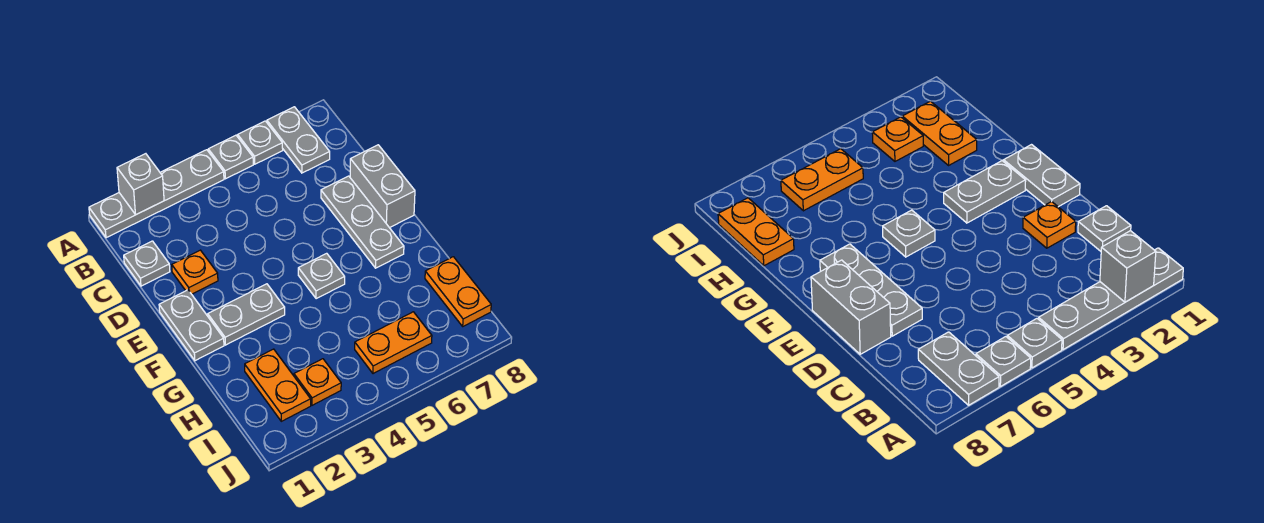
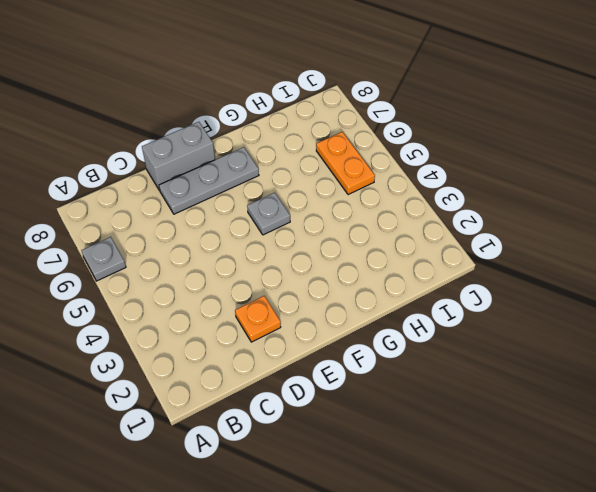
none -> grey plate A1:A4 level 1
none -> grey plate A5 level 1
none -> grey plate A7:B7 level 1

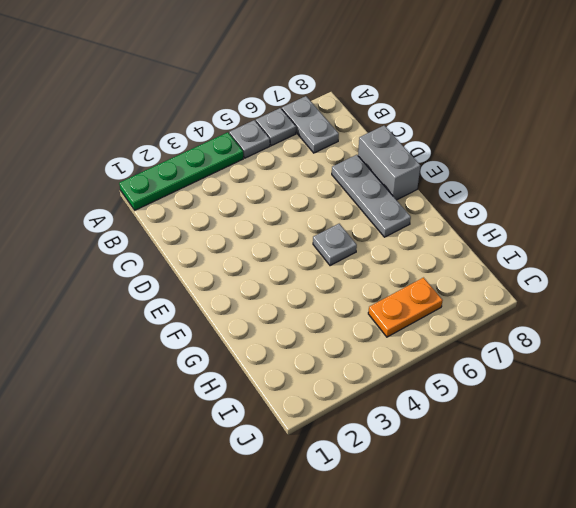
green plate A1:A4 level 1 -> grey plate A1:A4 level 1
none -> grey plate C1 level 1
none -> orange plate D2 level 1
none -> grey plate E1:F1 level 1

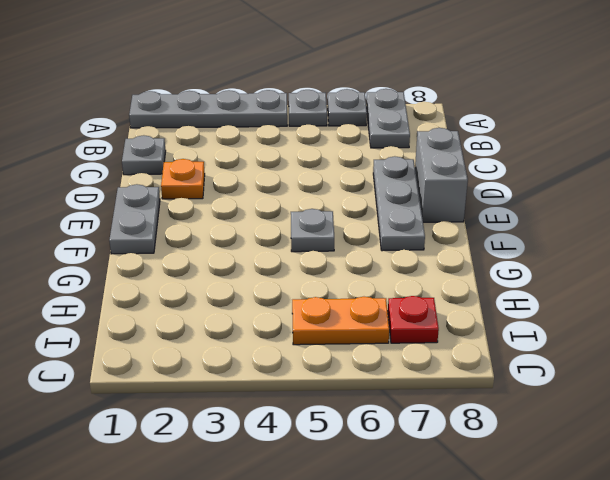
red plate I7 level 1 -> none
none -> grey plate F2:F3 level 1
none -> orange plate H2:I2 level 1
none -> orange plate H8:I8 level 1

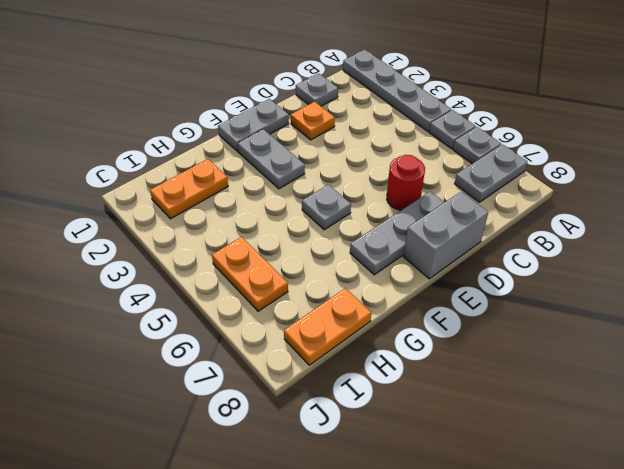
red round brick D6 level 1 -> none
none -> orange plate I3 level 1
none -> grey brick A2 level 2

